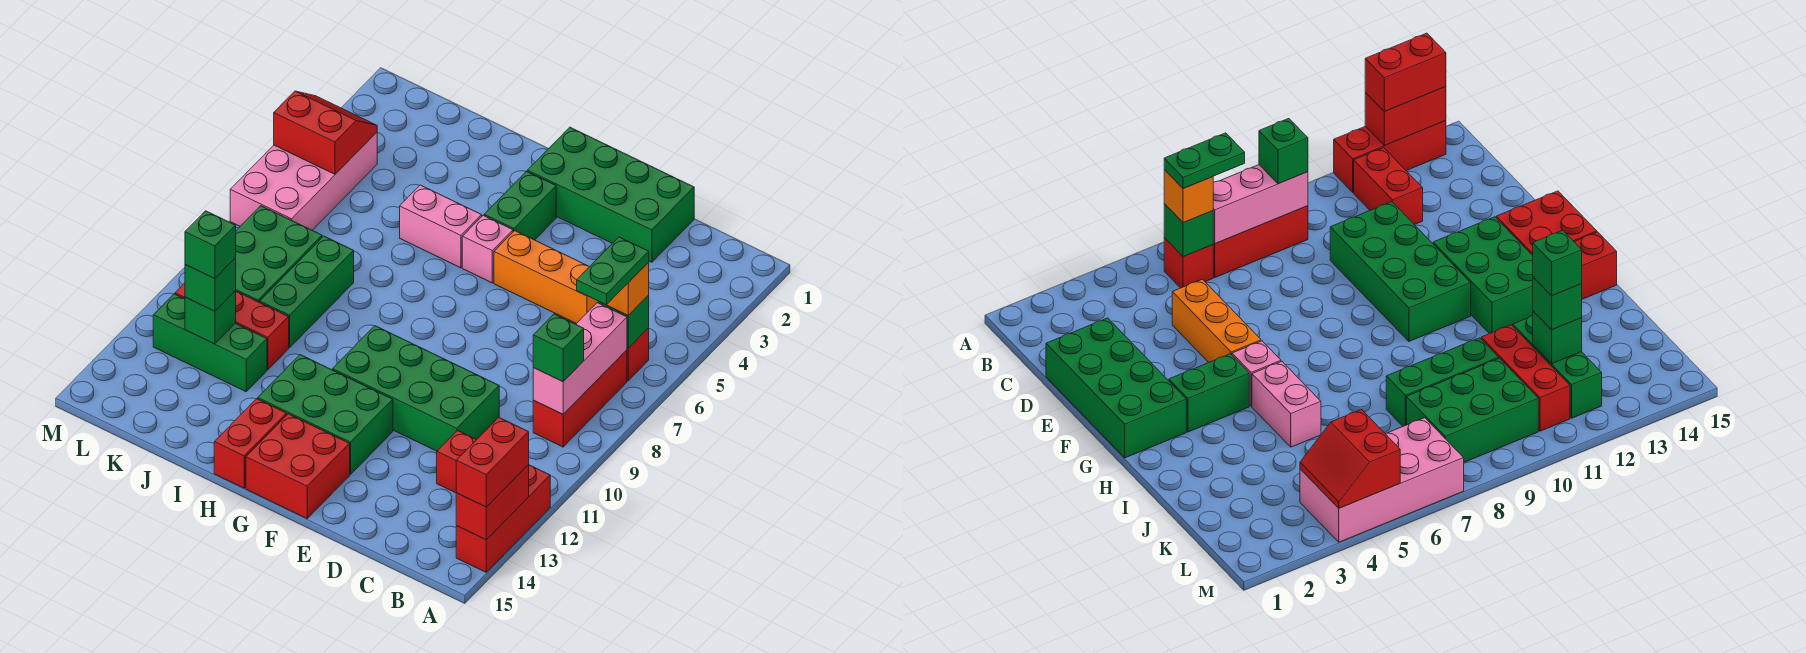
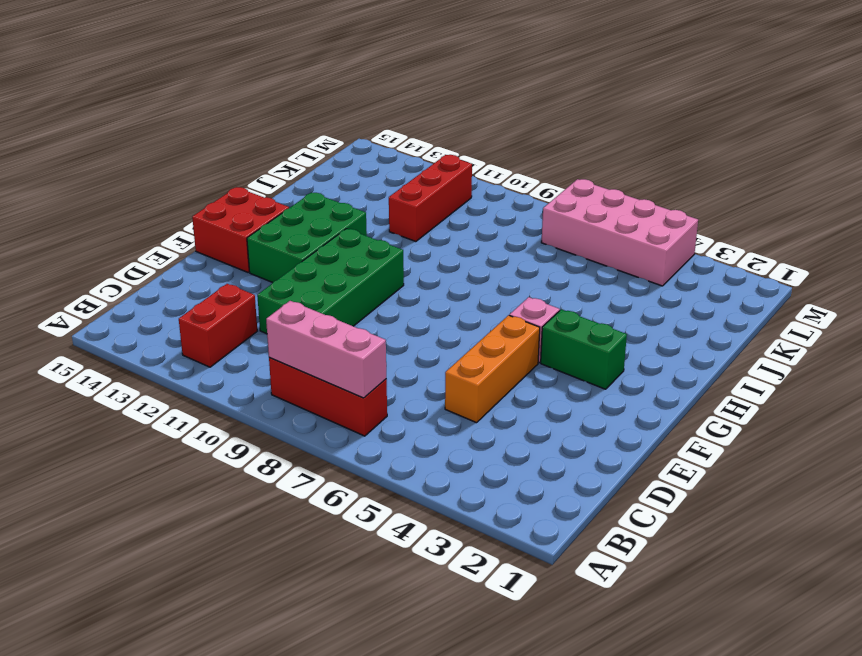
none -> red brick A12:A14 level 1
none -> red brick B6 level 1
none -> green brick D1:G2 level 1

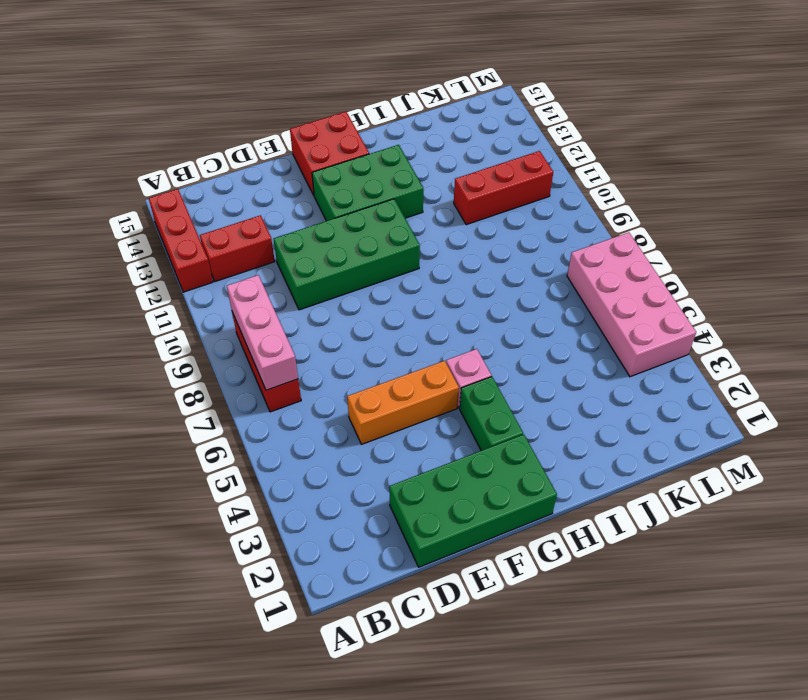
none -> red brick B6 level 1
none -> pink brick H5:I5 level 1
none -> red brick H14:H15 level 1

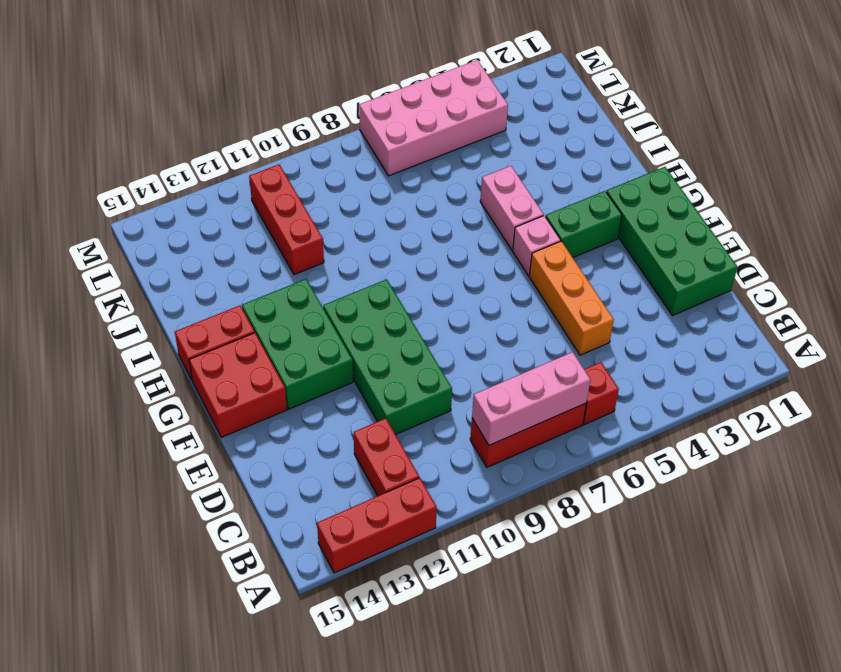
none -> green brick J8:J10 level 1
none -> green brick J12:L12 level 1
none -> green brick K8:L10 level 1

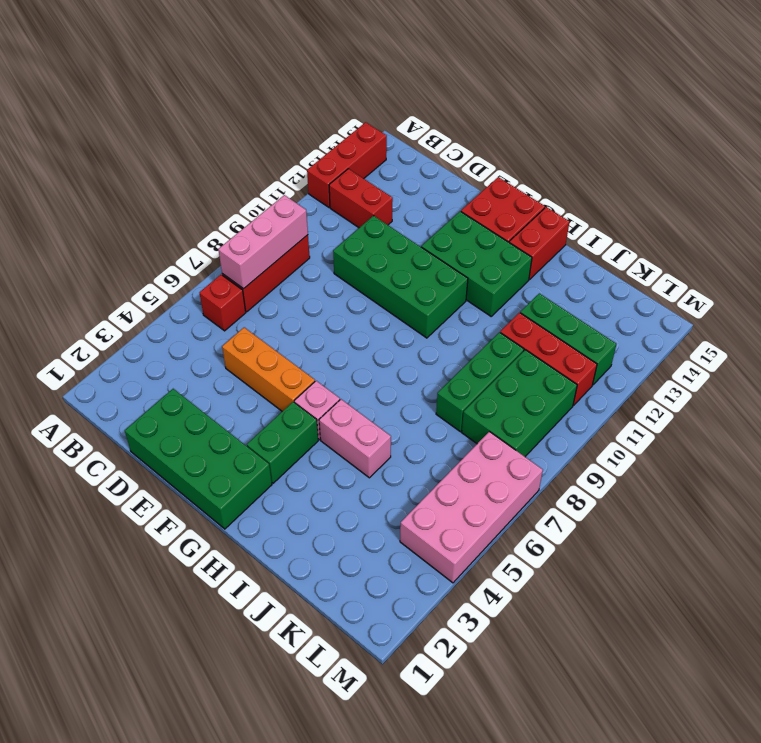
none -> red brick A13:A14 level 2
none -> green brick B6 level 2
none -> green brick K12 level 2

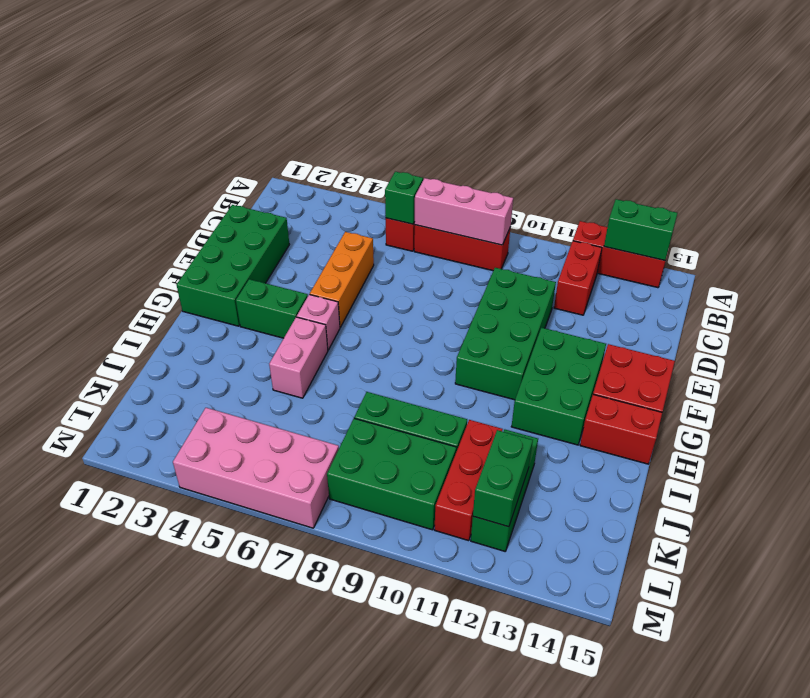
green brick A13:A14 level 2 -> red brick A13:A14 level 2
green brick K12:L12 level 2 -> green brick K12 level 2
none -> red slope L4:M5 level 2 top 5
none -> red brick A13:A14 level 3
none -> orange brick B6 level 3

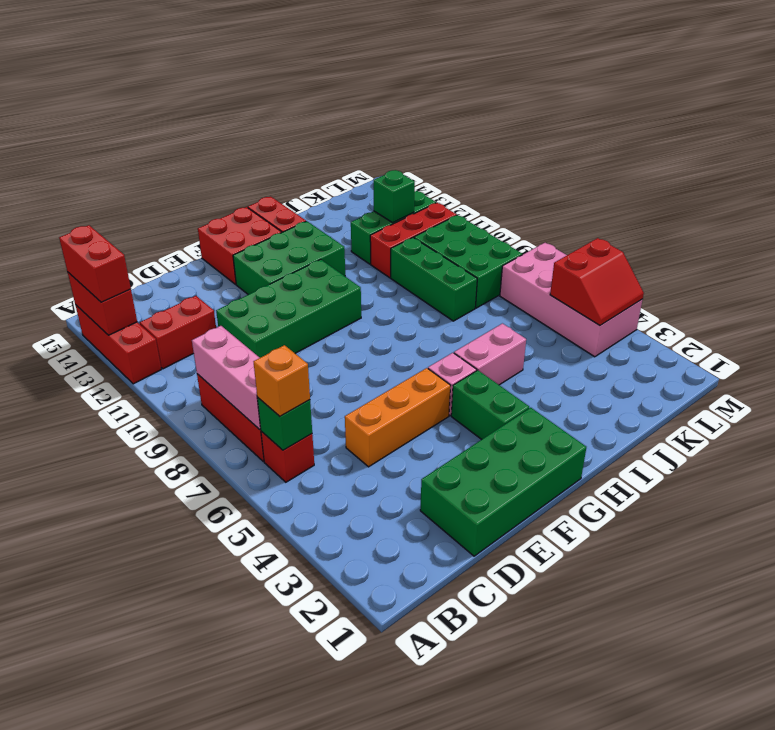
none -> green brick B9 level 3
none -> green brick K12 level 3
none -> green plate B6:B7 level 4

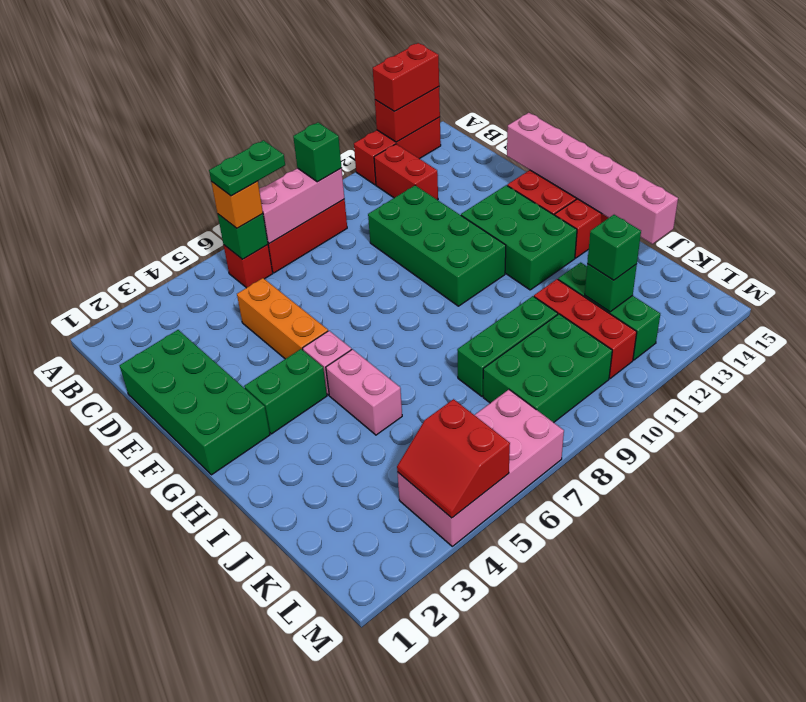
pink brick E15:J15 level 2 -> none
none -> green brick K12 level 4

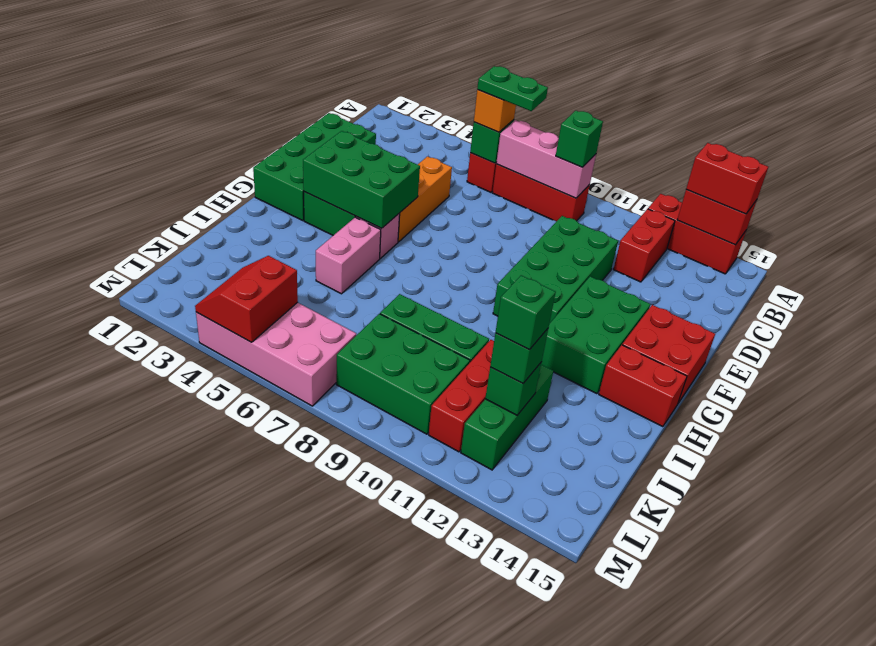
green brick F3:G5 level 2 -> none

